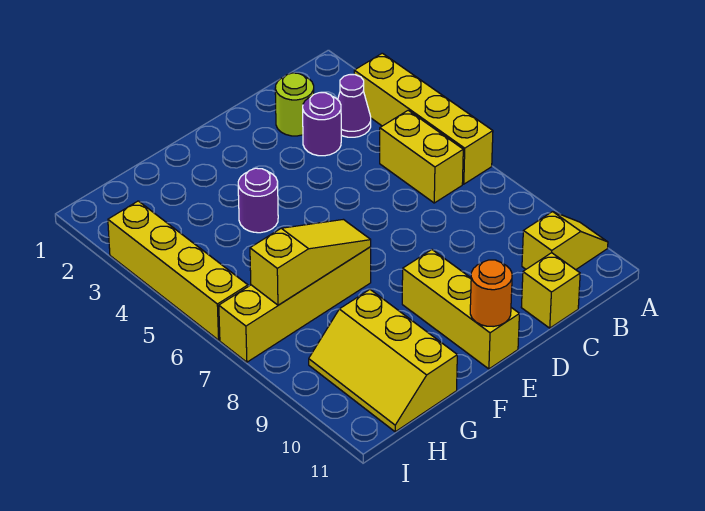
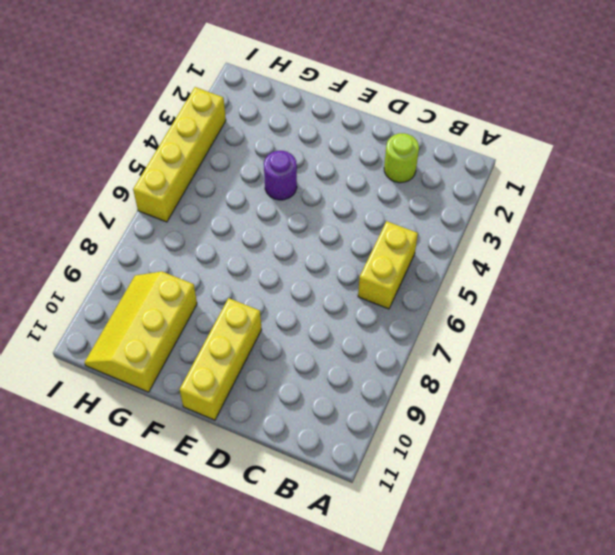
none -> yellow brick A3:A6 level 1
none -> yellow slope A10:B10 level 1 top B
none -> purple cone B3 level 1

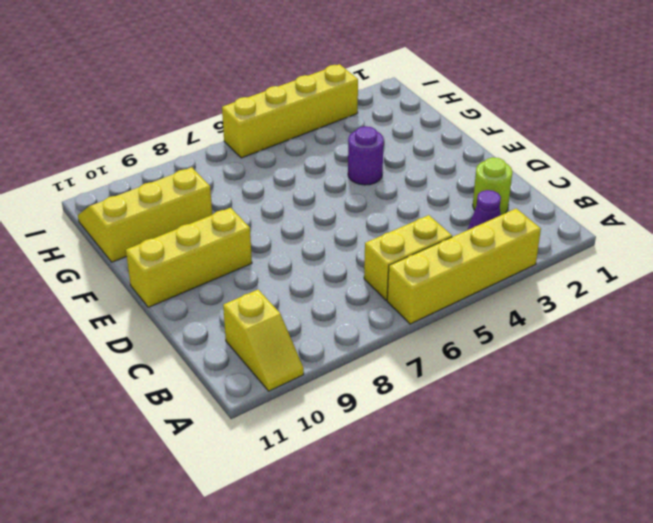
none -> purple round brick C3 level 1
none -> yellow brick C11 level 1
none -> yellow brick F7:I7 level 1

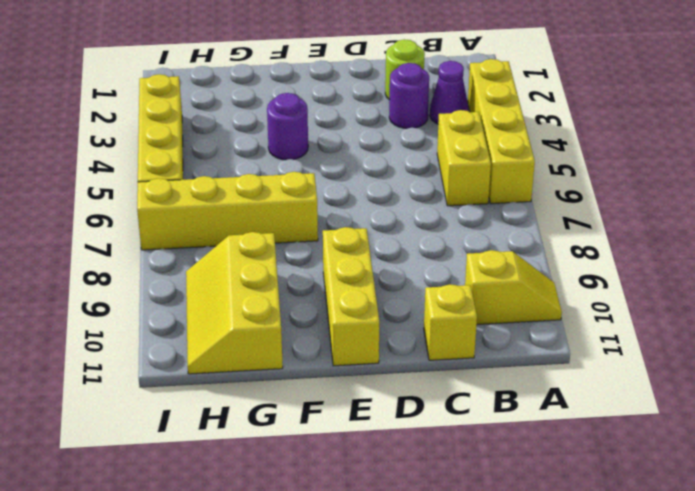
none -> orange round brick E11 level 2
none -> yellow slope F7:H7 level 2 top H

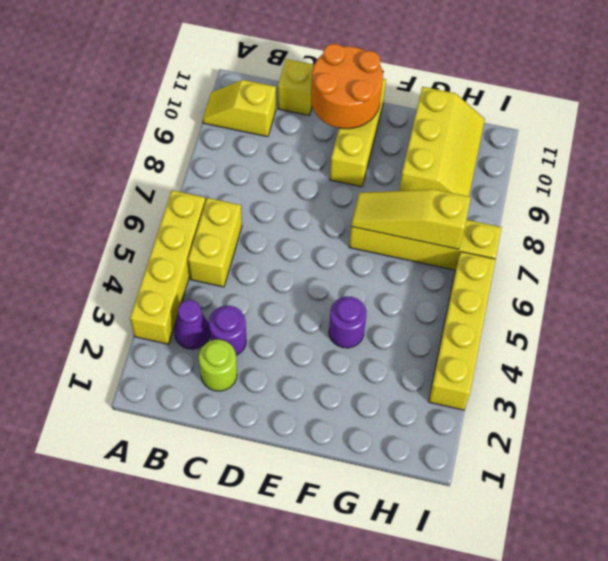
orange round brick D10:E11 level 2 -> orange round brick E11 level 2

